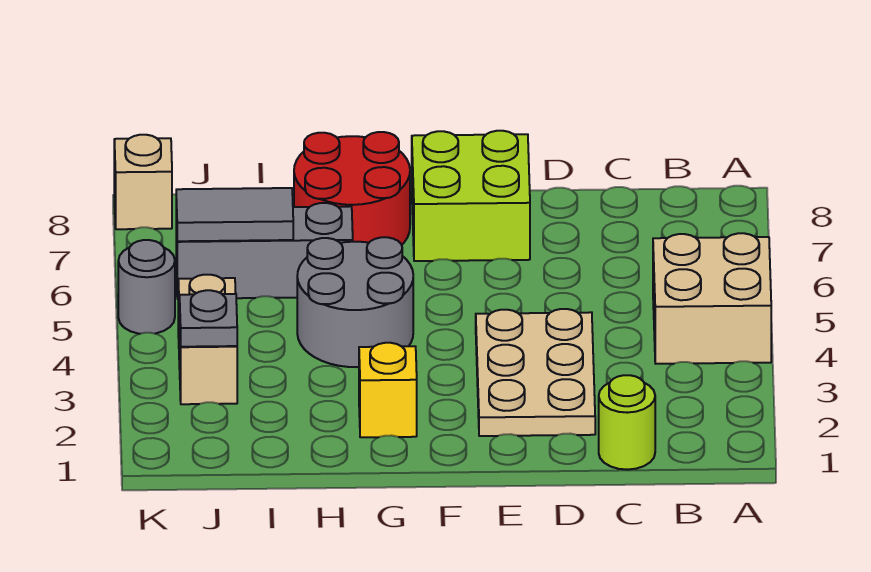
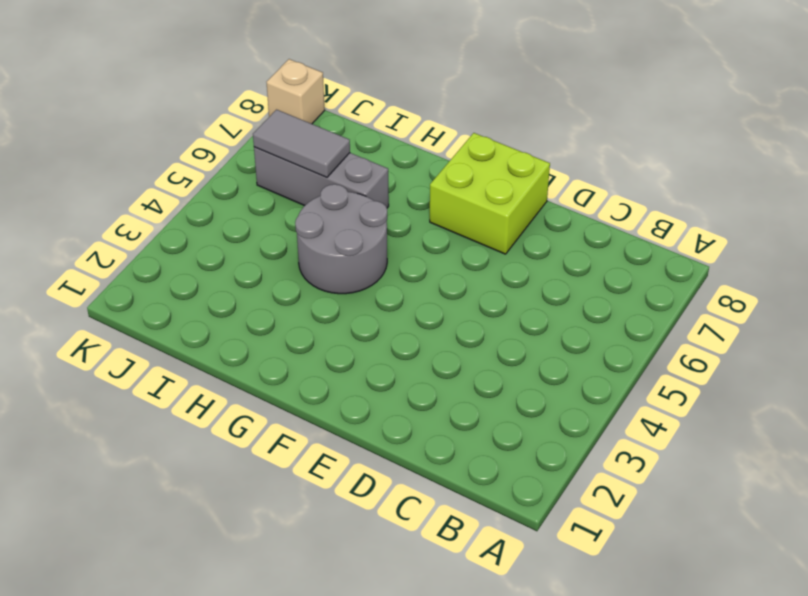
none -> tan brick A4:B5 level 1
none -> lime round brick C1 level 1
none -> tan plate D2:E4 level 1

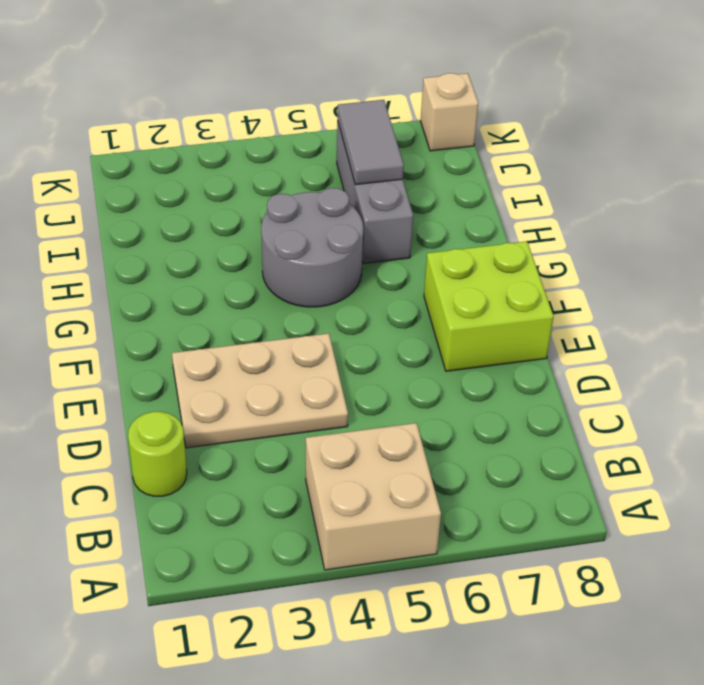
none -> yellow brick G2 level 1
none -> red round brick G7:H8 level 1
none -> tan brick J3:J4 level 1

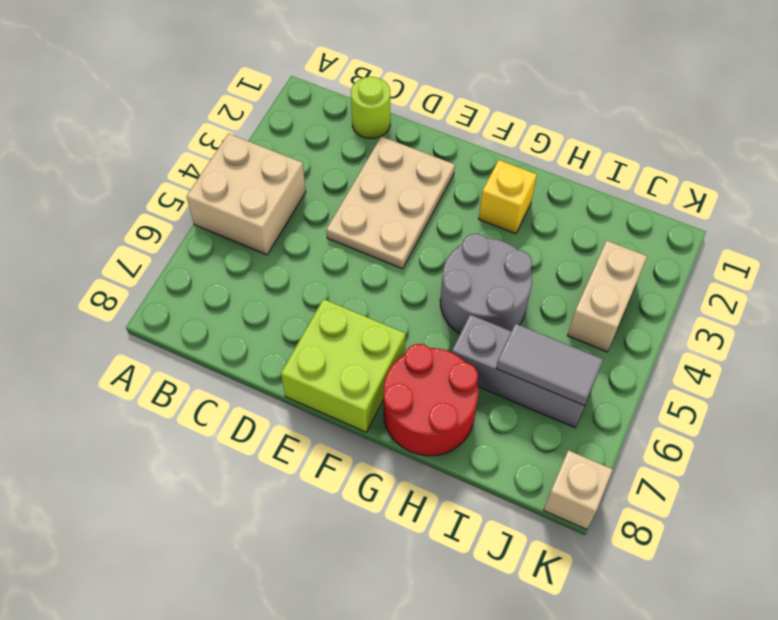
none -> grey round brick K5 level 1
none -> grey plate J3 level 2

